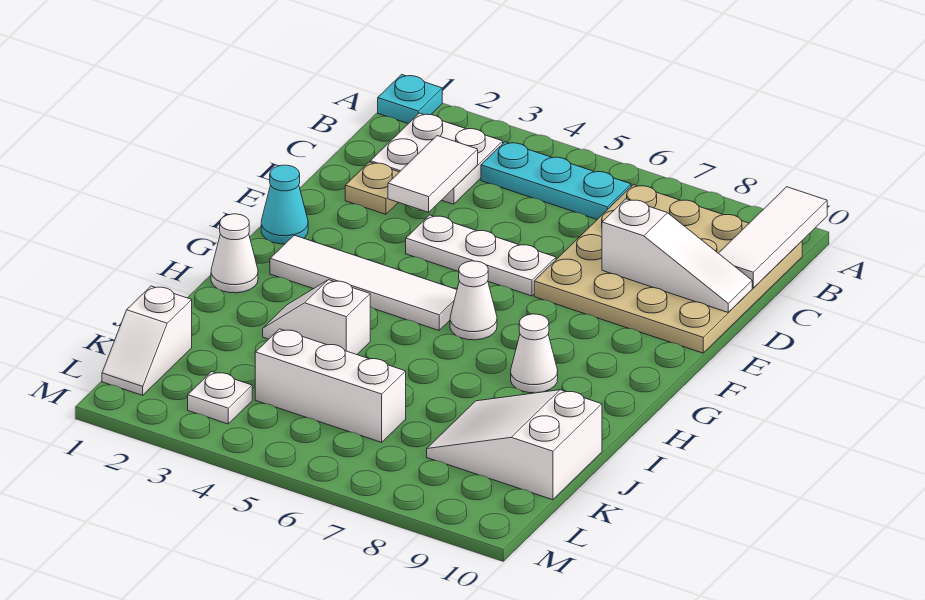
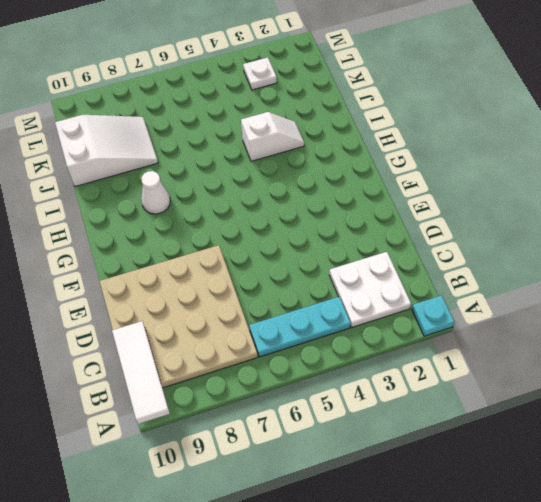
none -> tan plate D2 level 1
none -> white plate E4:E6 level 1
none -> cyan cone F1 level 1

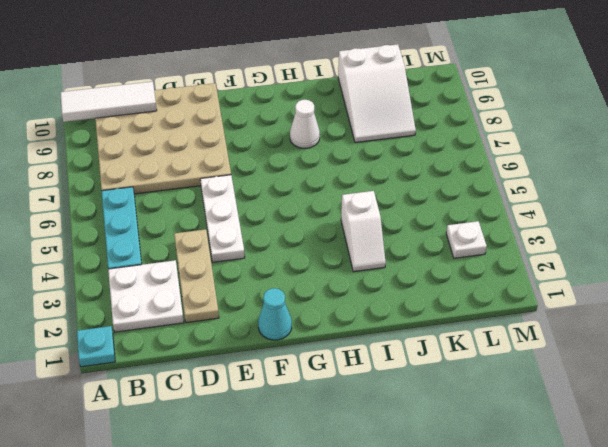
tan plate D2:D4 level 1 -> tan plate D2 level 1
none -> white tile G2:G5 level 1
none -> white cone G6 level 1
none -> white cone H1 level 1

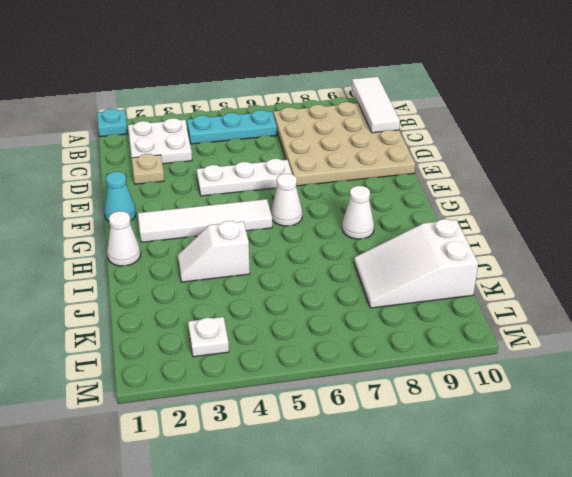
none -> white slope K1:L1 level 1 top K
none -> white brick K4:K6 level 1
none -> white tile C3:D3 level 2

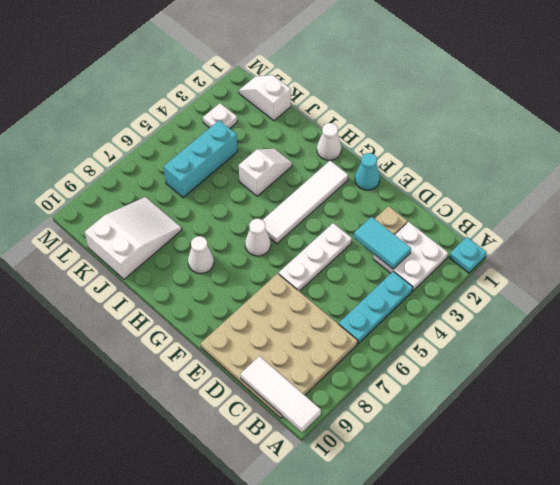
cyan tile C3:D3 level 2 -> white tile C3:D3 level 2
cyan brick K4:K6 level 1 -> white brick K4:K6 level 1
none -> white slope D8:D10 level 2 top 8

